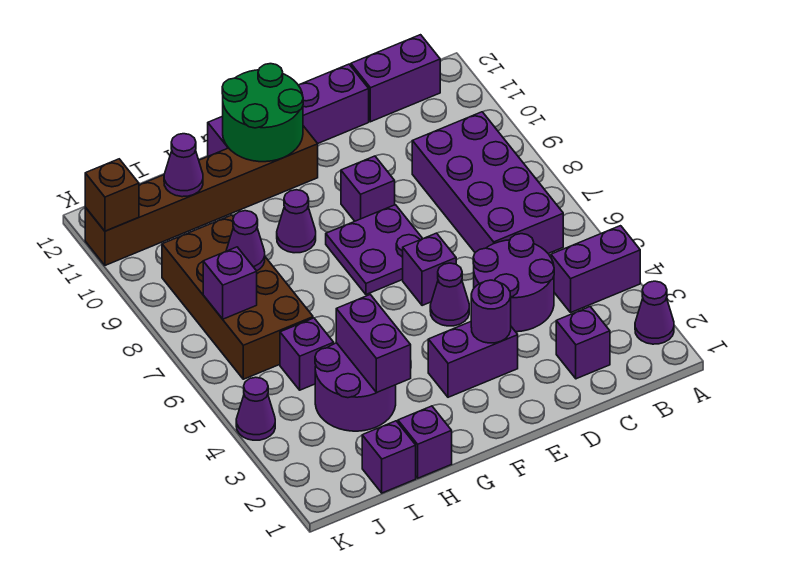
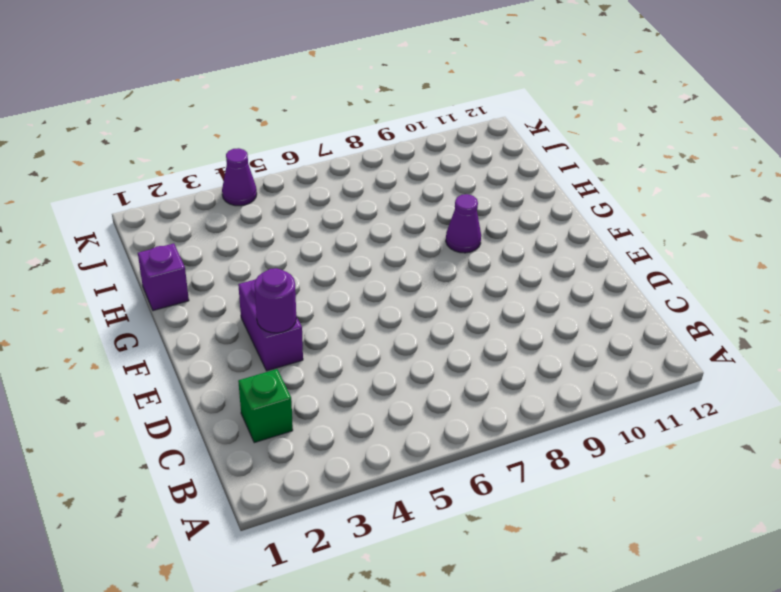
green brick C2 level 1 -> purple brick C2 level 1
none -> purple cone A2 level 1
none -> purple brick A4:B4 level 1
none -> purple brick B6:C9 level 1

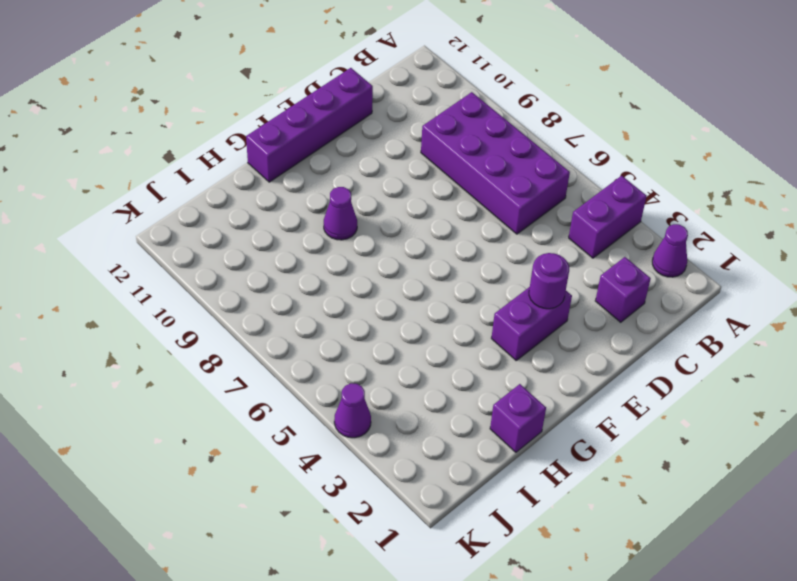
none -> purple brick B12:C12 level 1
none -> purple round brick C4:D5 level 1
none -> purple cone E5 level 1

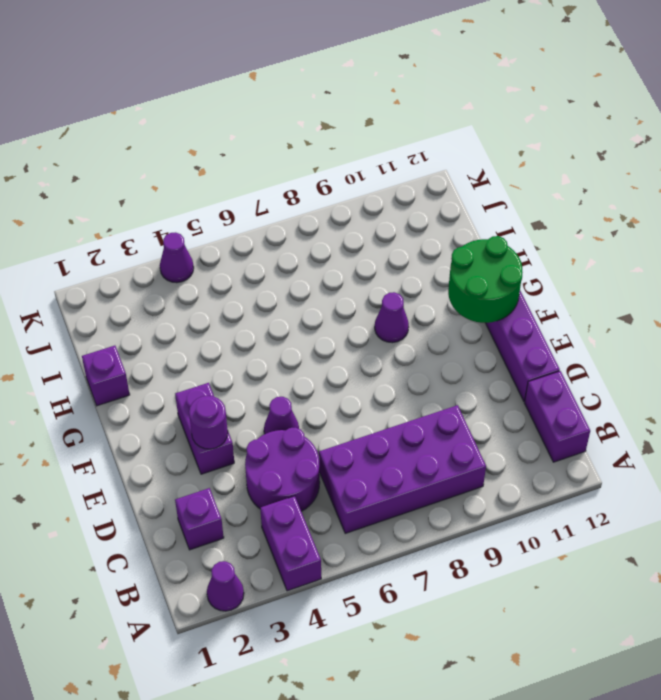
none -> purple brick E6 level 1
none -> purple plate E7:F8 level 1
none -> purple brick E9 level 1

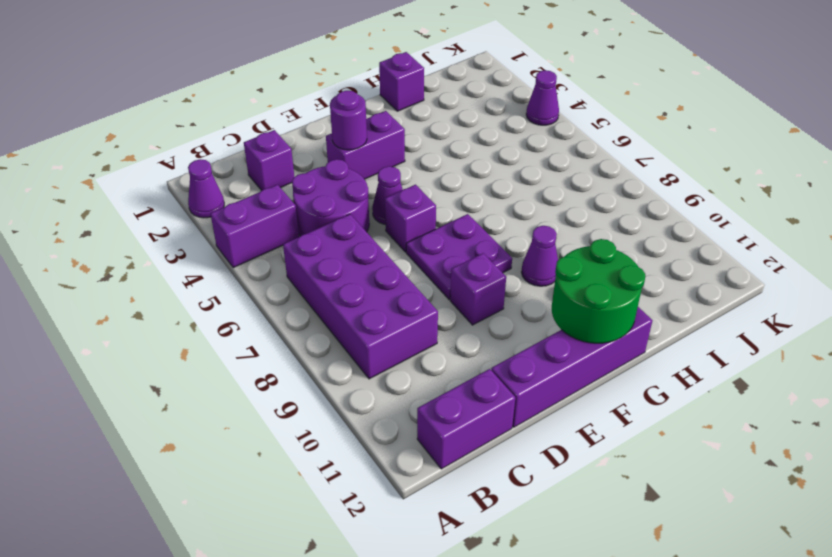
none -> brown brick F11:K11 level 1
none -> purple round brick H3:I4 level 1
none -> purple brick I1 level 1

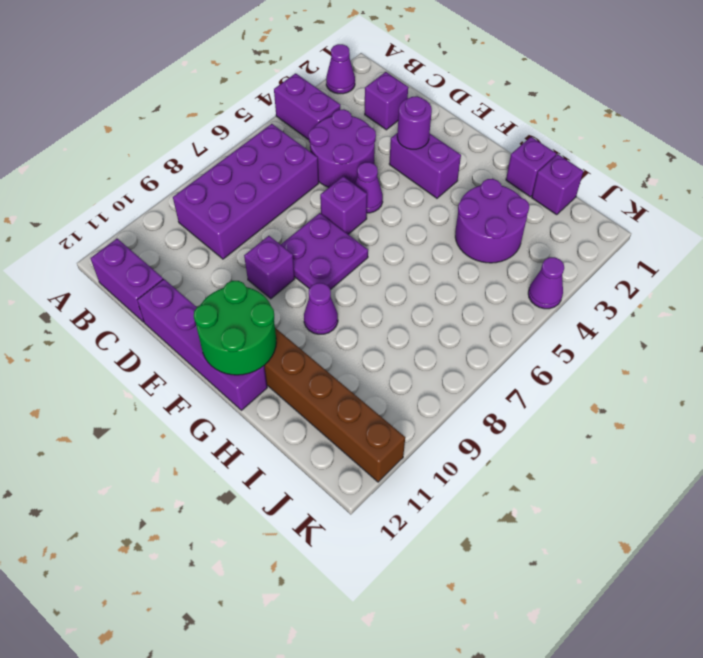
none -> purple brick I5 level 1
none -> brown brick I6:J9 level 1
none -> purple brick H3:H4 level 2

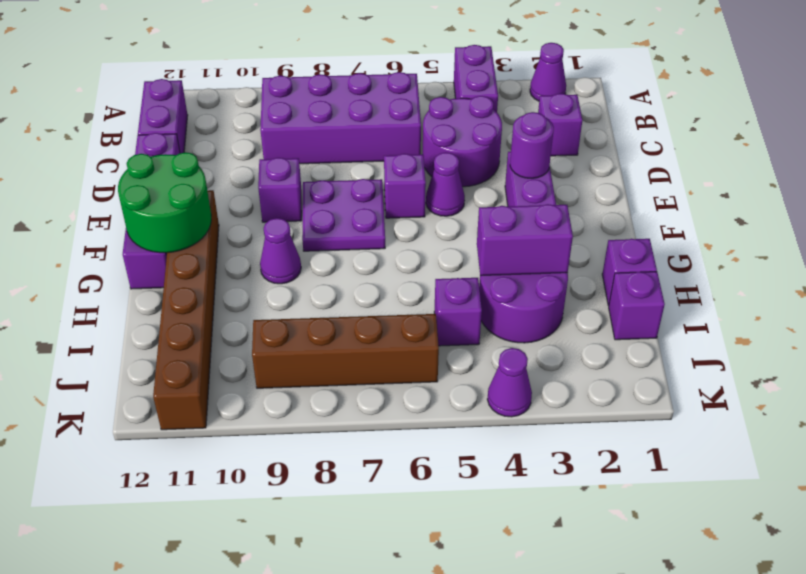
brown brick J6:J9 level 1 -> brown brick I6:J9 level 1
none -> purple cone I8 level 2
none -> purple cone I11 level 2
none -> purple brick J7 level 2

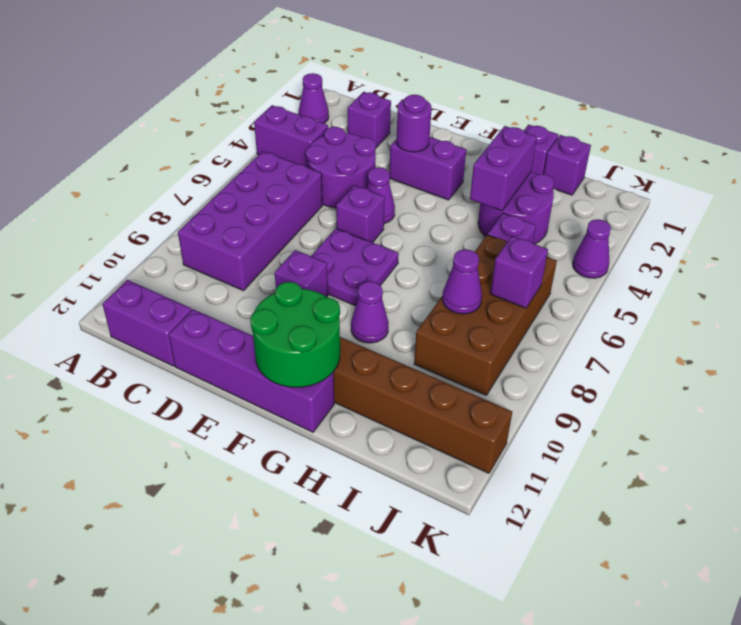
none -> purple cone I11 level 2
none -> brown brick K11 level 2

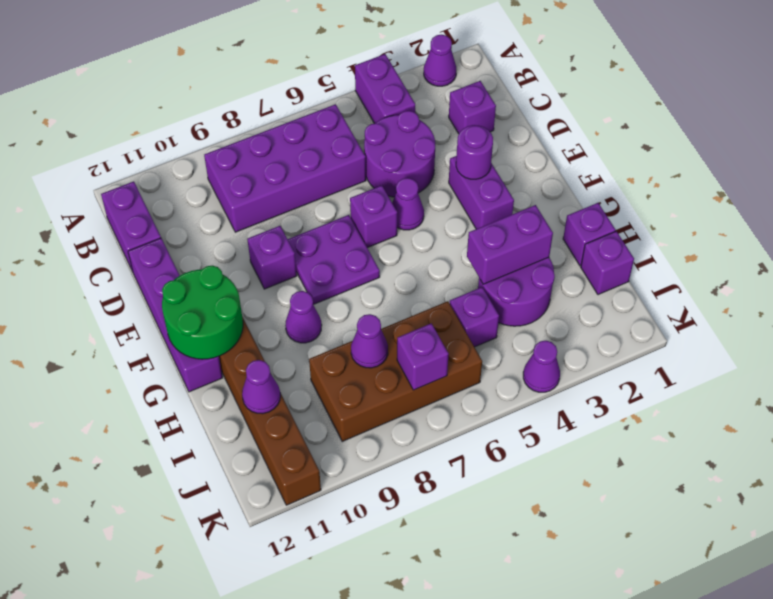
none -> brown brick K11 level 2

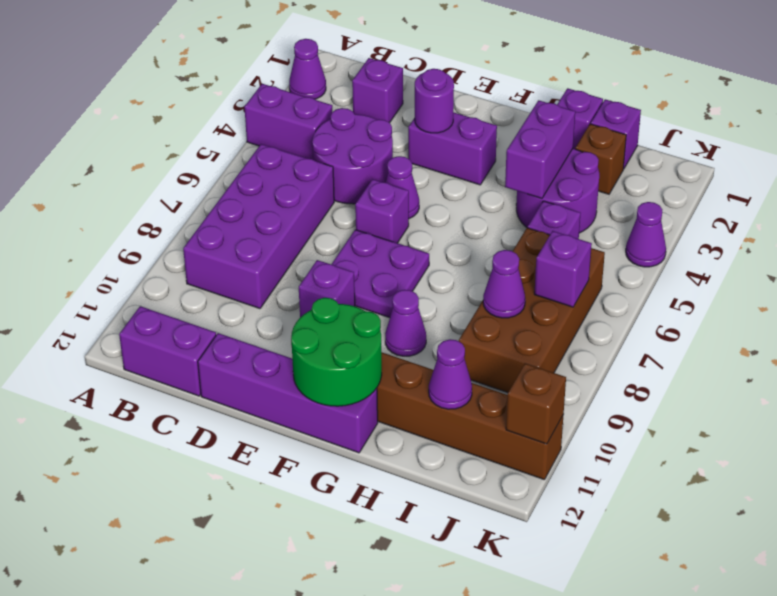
brown brick I2 level 1 -> none

